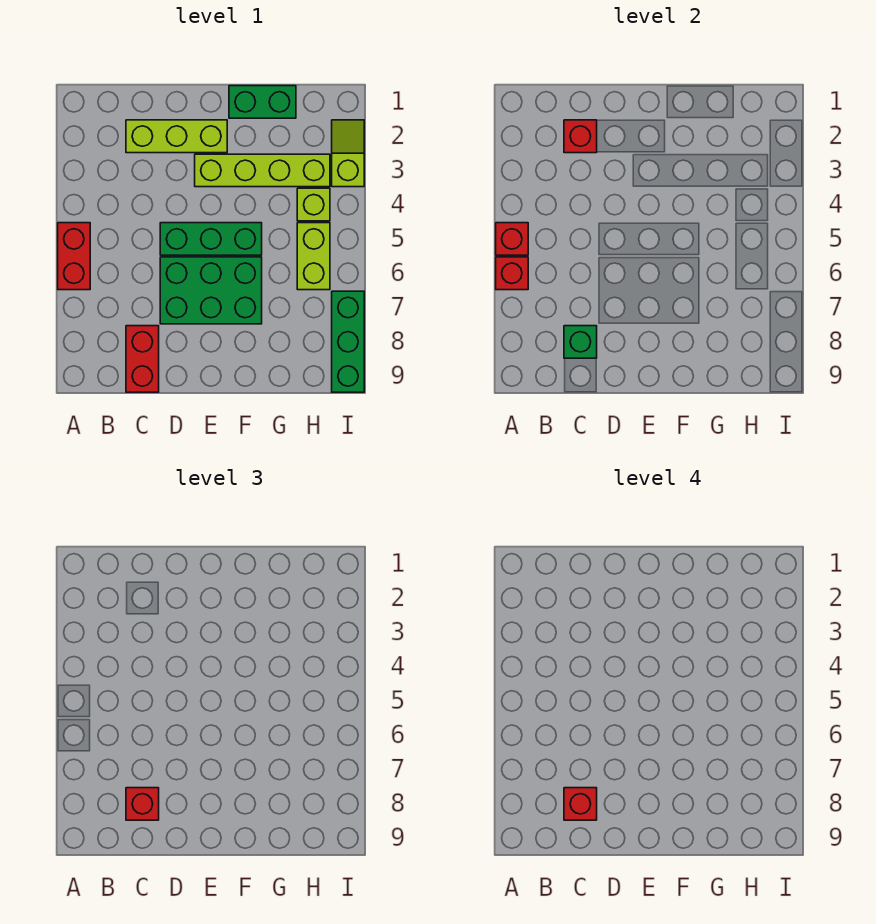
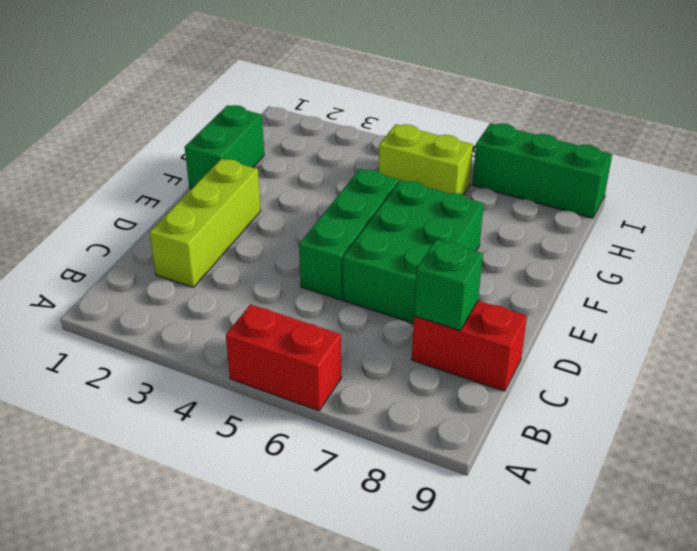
none -> lime brick E3:H3 level 1
none -> lime brick H4 level 1
none -> lime slope I2:I3 level 1 top 3

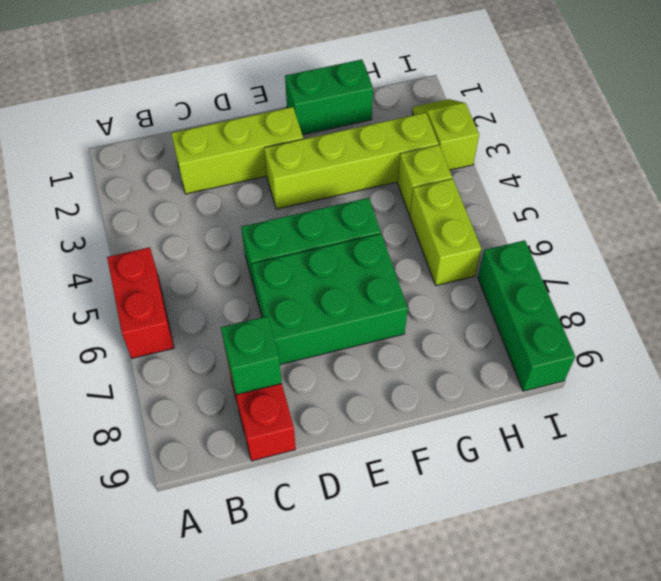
none -> red brick A5 level 2
none -> red brick A6 level 2
none -> red brick C2 level 2

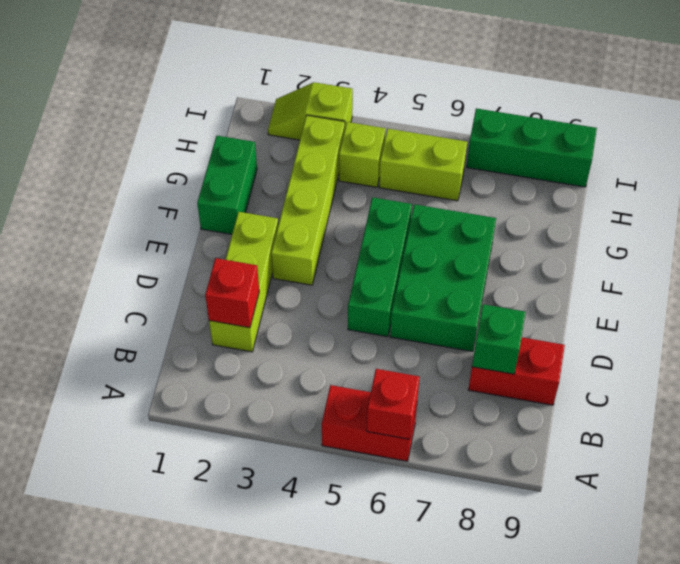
none -> red brick A5 level 2
none -> red brick C8 level 3
none -> red brick C8 level 4

